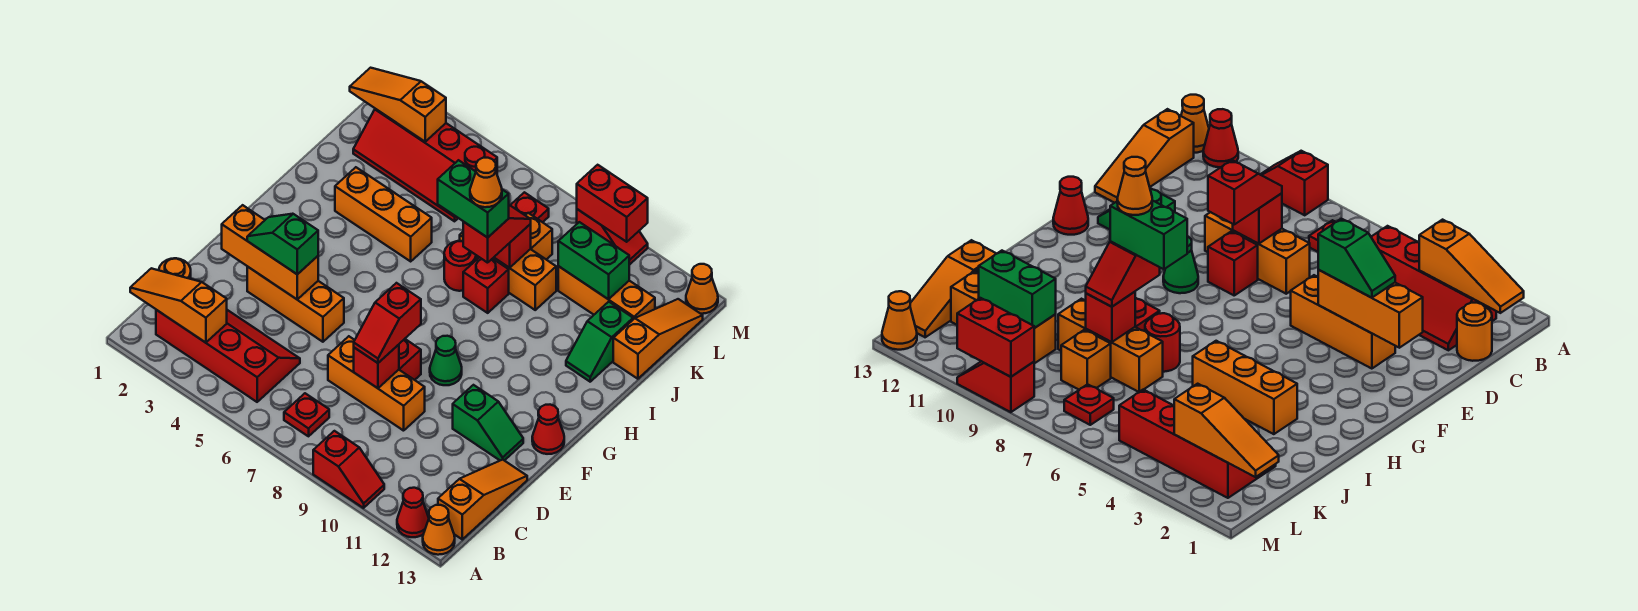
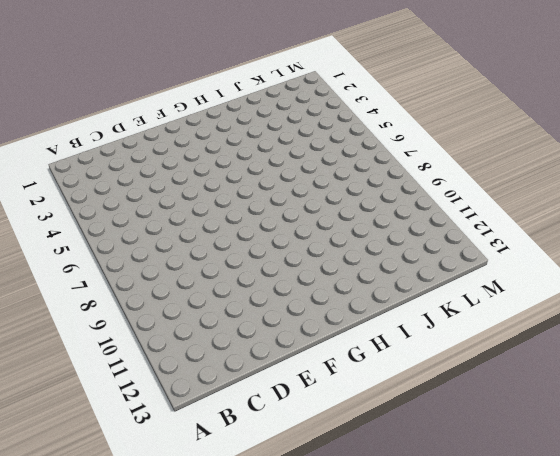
none -> red slope A9:A10 level 1 top 9
none -> red cone A12 level 1
none -> orange cone A13 level 1
none -> red slope B2:C5 level 1 top B

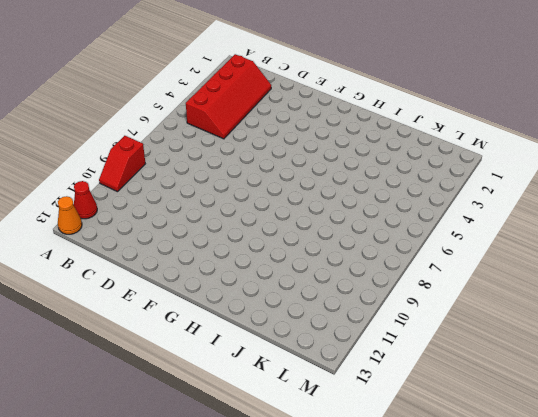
none -> red plate B7 level 1
none -> orange slope B13:D13 level 1 top B
none -> orange round brick C1 level 1
none -> orange brick D7:D9 level 1

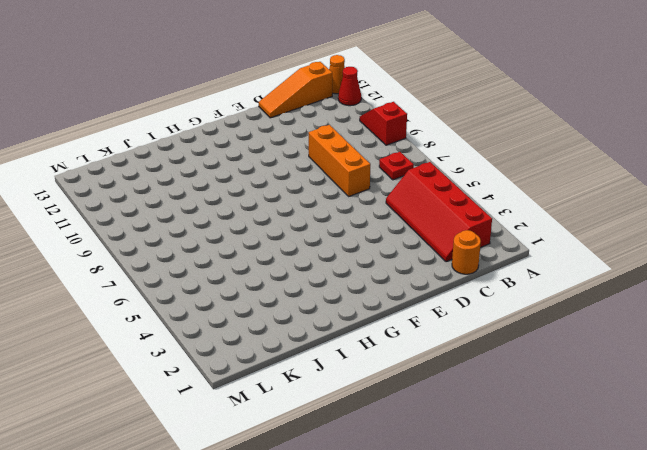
none -> orange brick E3:E5 level 1
none -> red brick E8 level 1
none -> green slope E11:E12 level 1 top 11
none -> green cone F9 level 1

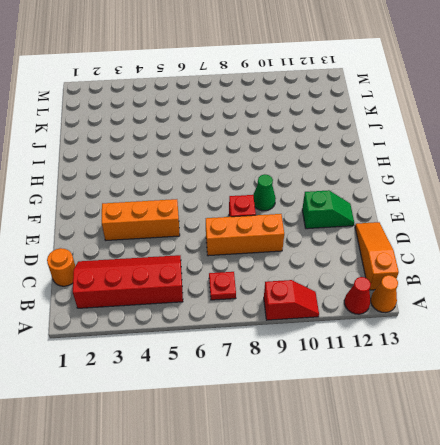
none -> red cone F13 level 1
none -> orange brick I3:I5 level 1
none -> red round brick I7 level 1
none -> red brick I8 level 1

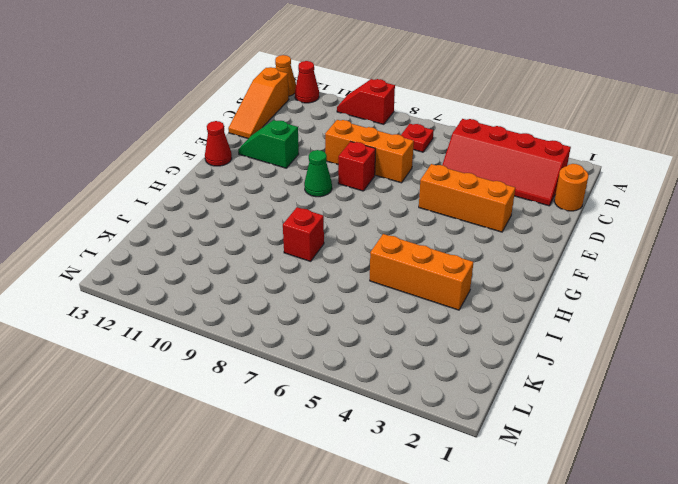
none -> red round brick I7 level 1
none -> green slope I12:J12 level 1 top J
none -> orange brick J7:J9 level 1
none -> orange slope J13:L13 level 1 top J

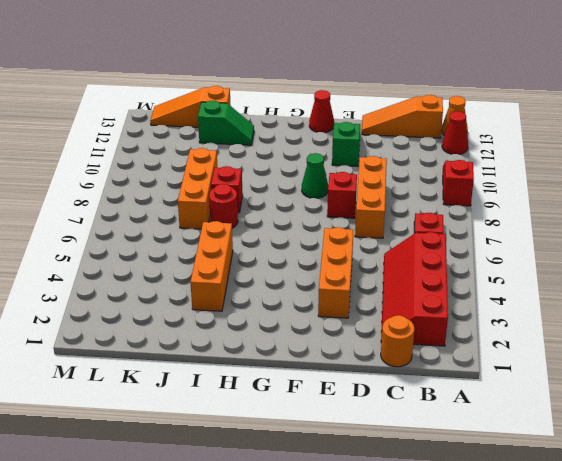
none -> red slope K2:L5 level 1 top L
none -> orange brick K8 level 1
none -> orange brick K10:K12 level 1
none -> red plate L7 level 1

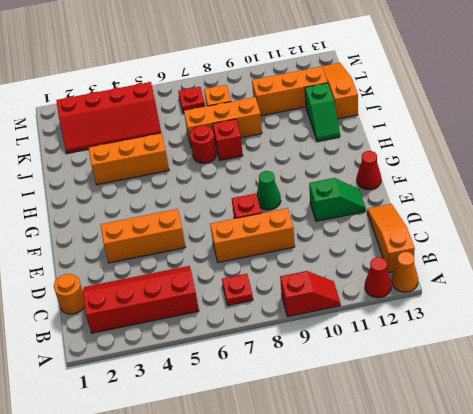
none -> red slope M9:M10 level 1 top 9
none -> orange cone M13 level 1
none -> orange slope B1:B3 level 2 top 3
none -> red brick D8 level 2

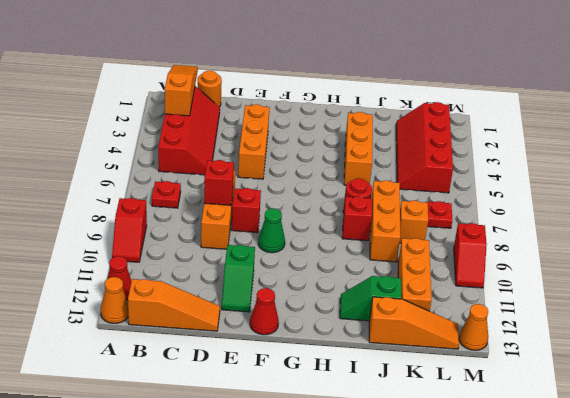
none -> orange brick E2:E4 level 2
none -> red brick J8 level 2
none -> green brick K10:K11 level 2
none -> orange slope L1:L3 level 2 top 3

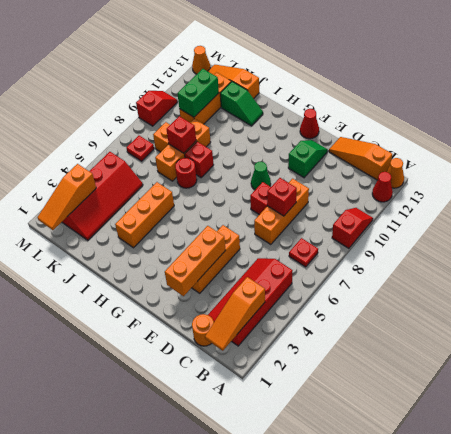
none -> red brick M9:M10 level 2
none -> red slope D8:E8 level 3 top E
none -> green slope E3:E4 level 3 top 4
none -> red slope I8:J8 level 3 top I

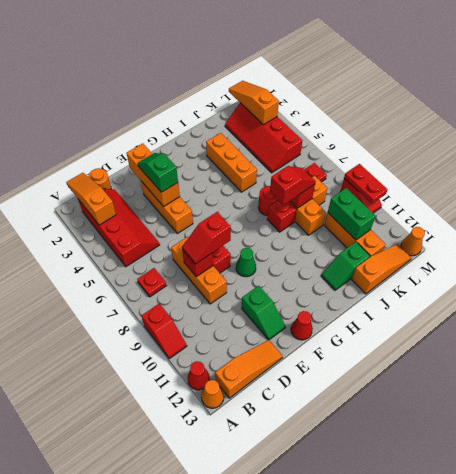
red plate M9:M10 level 2 -> red brick M9:M10 level 2
none -> green brick I7:I8 level 4
none -> orange cone I8 level 5

